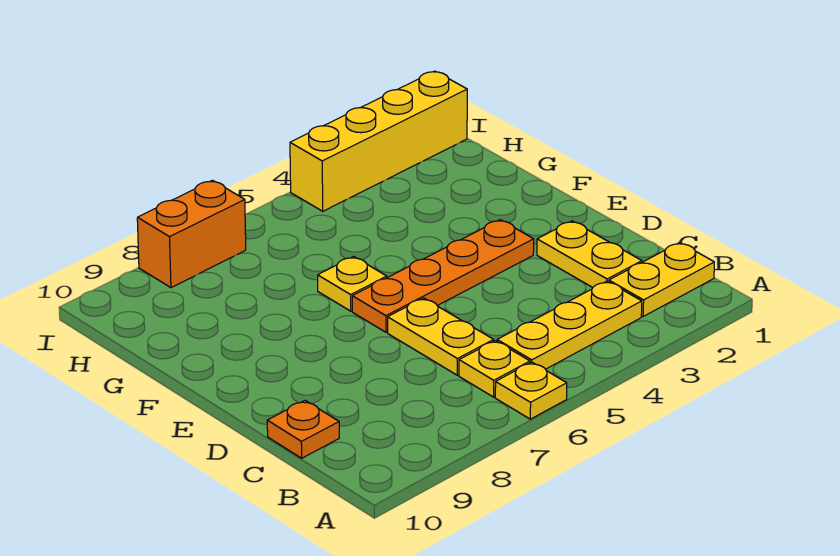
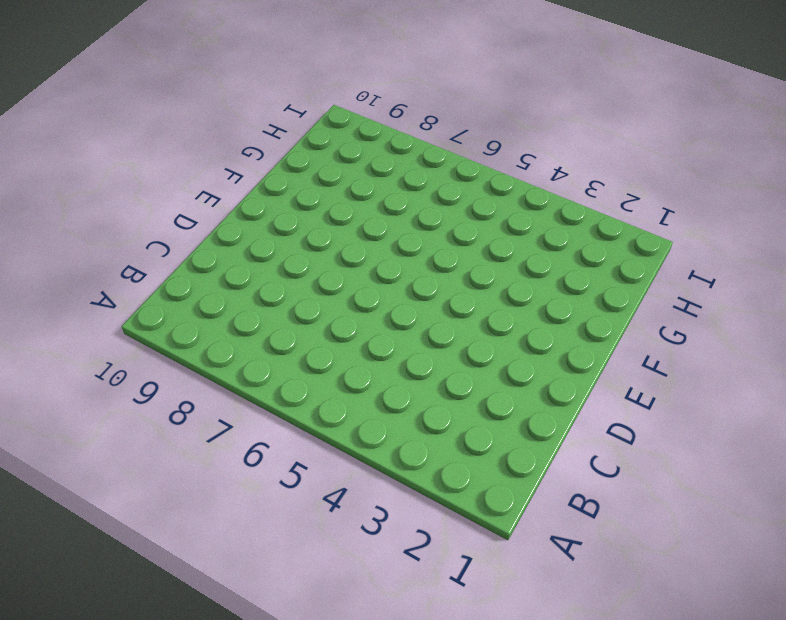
none -> yellow plate A6 level 1
none -> yellow plate B1:B2 level 1

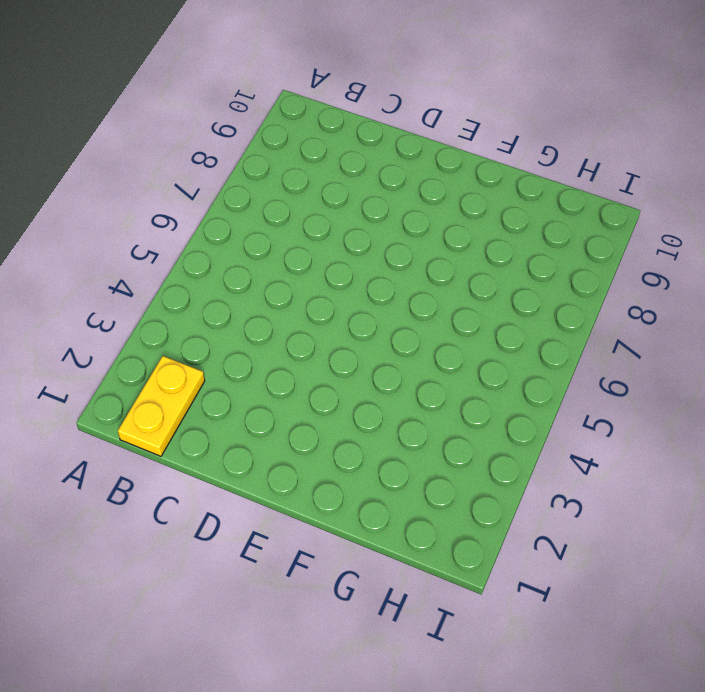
none -> yellow plate A6 level 1
none -> yellow plate B3:B5 level 1

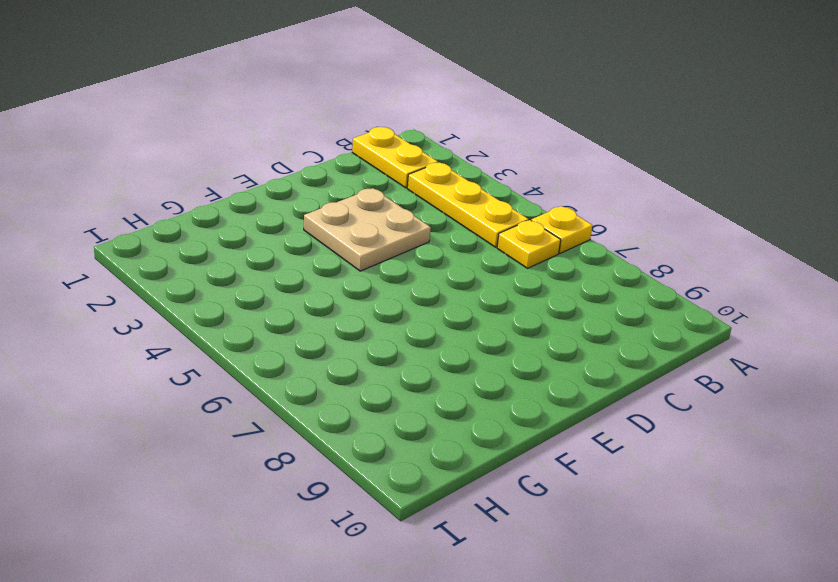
tan plate D3:E4 level 1 -> orange plate E3:E6 level 1
none -> yellow plate C2:D2 level 1
none -> yellow plate C6:D6 level 1

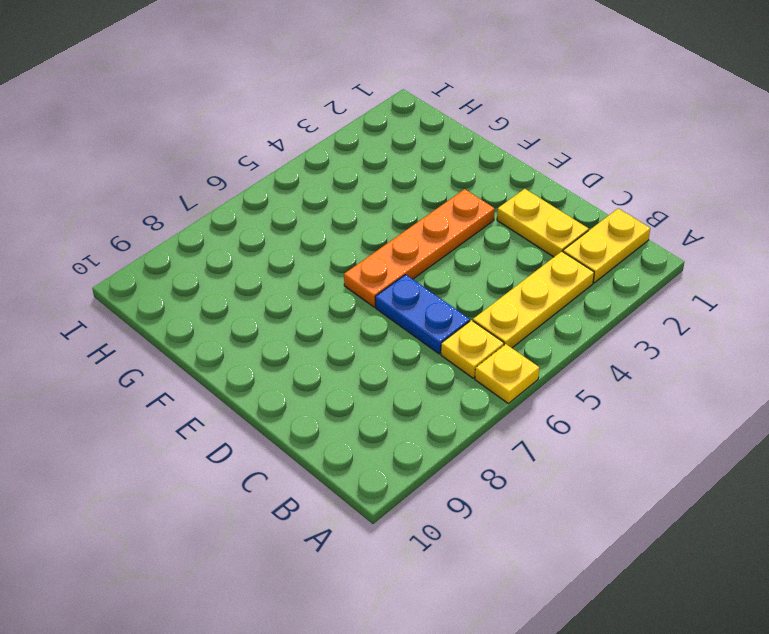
blue plate C6:D6 level 1 -> yellow plate C6:D6 level 1
none -> orange plate C10 level 1
none -> yellow plate F6 level 1

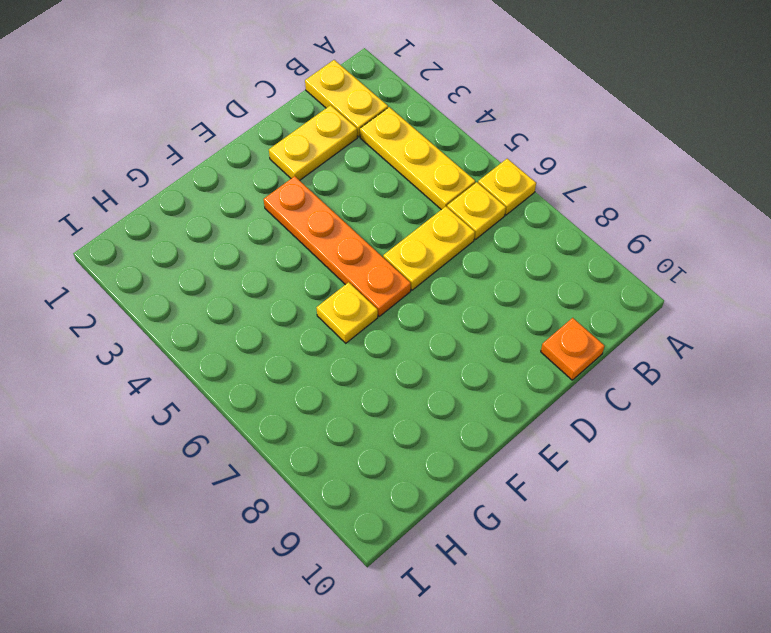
none -> yellow brick I1:I4 level 1
none -> orange brick I7:I8 level 1

